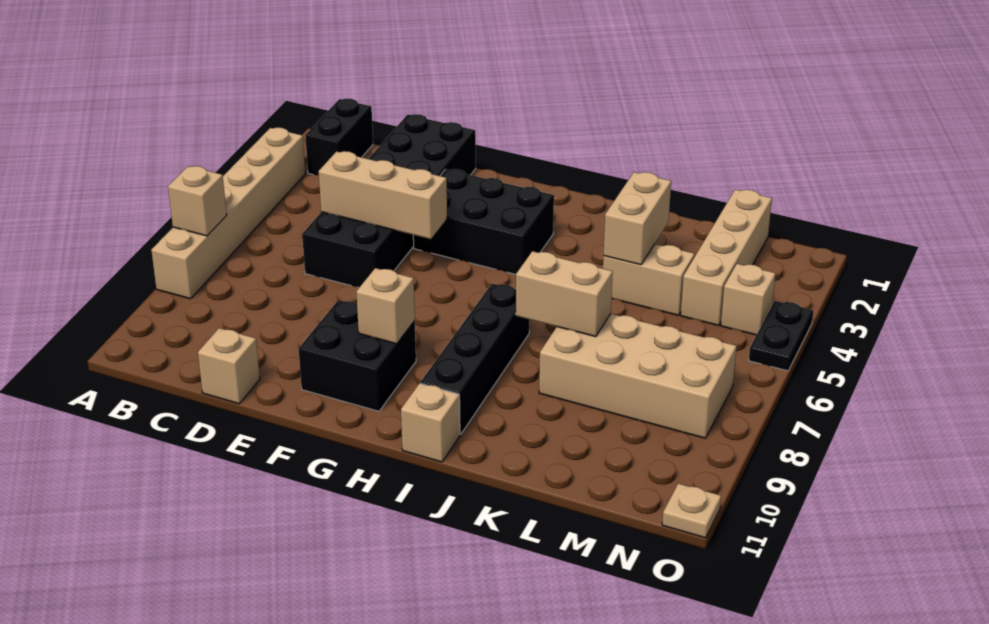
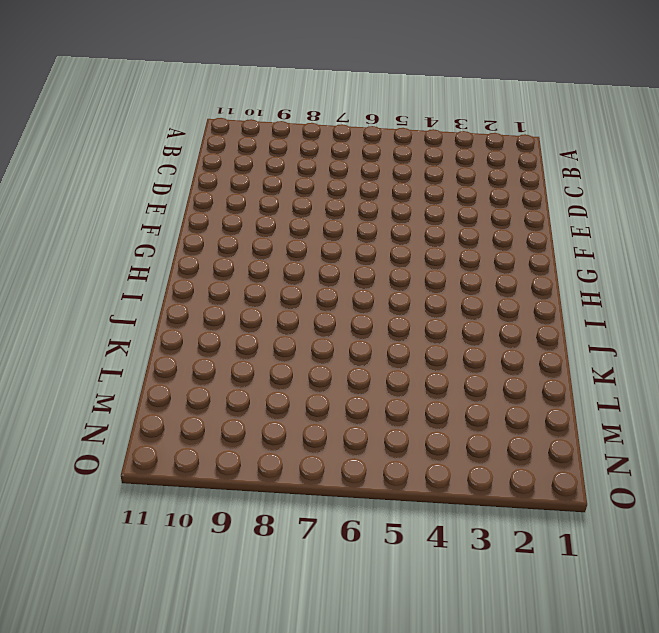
none -> tan brick A3:A8 level 1
none -> black brick B1:B2 level 1
none -> black brick D1:E6 level 1

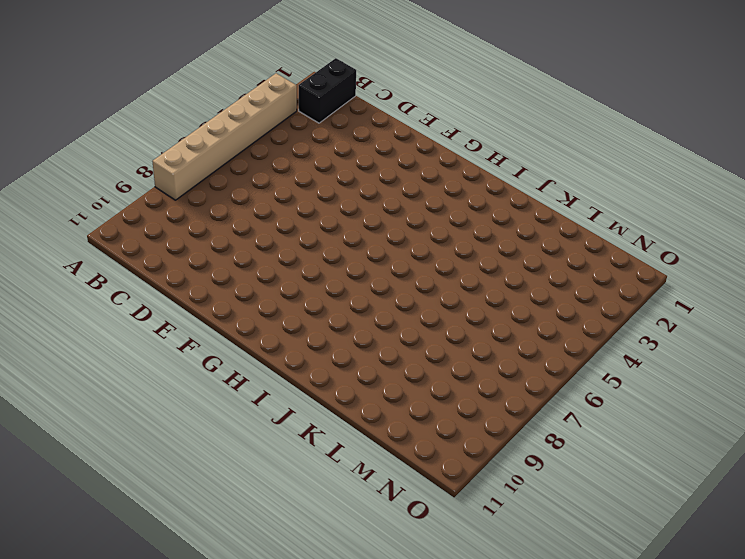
none -> black brick D1:E6 level 1
none -> tan brick D11 level 1
none -> black brick F3:H4 level 1

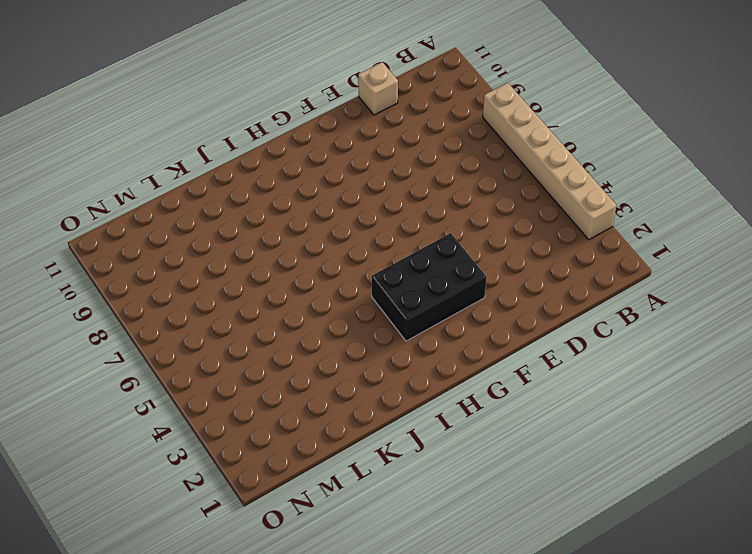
none -> black brick B1:B2 level 1
none -> black brick D1:E6 level 1
none -> black brick F9:G10 level 1

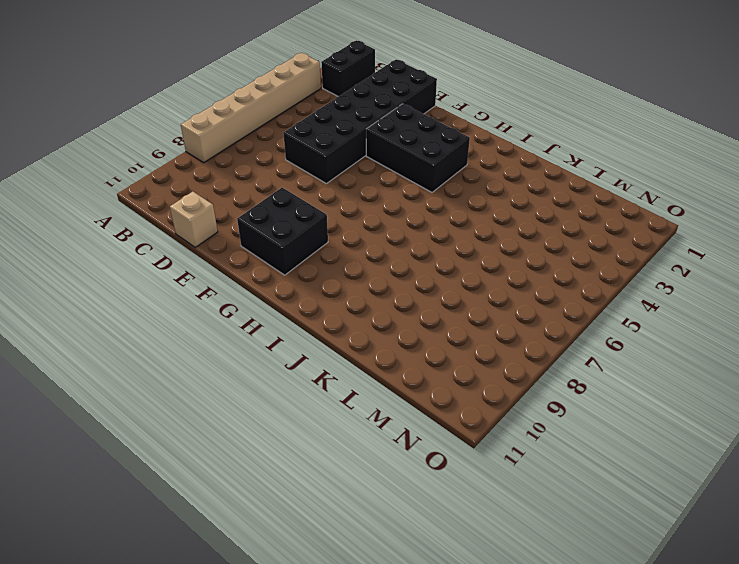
none -> black brick I7:I10 level 1
none -> tan brick I11 level 1
none -> tan brick K4:L4 level 1

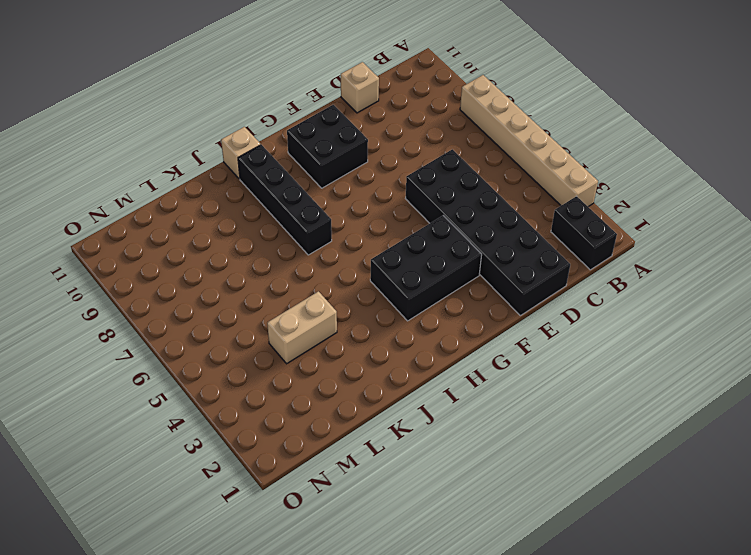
none -> tan brick K7:N8 level 1
none -> tan brick M1:M4 level 1
none -> tan brick N4 level 1

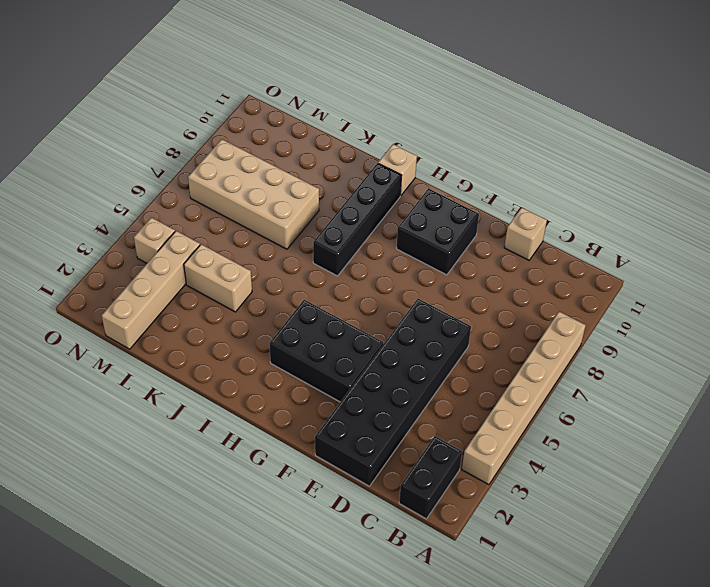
none -> black plate O4:O5 level 1
none -> tan plate O11 level 1
none -> tan brick A7 level 2

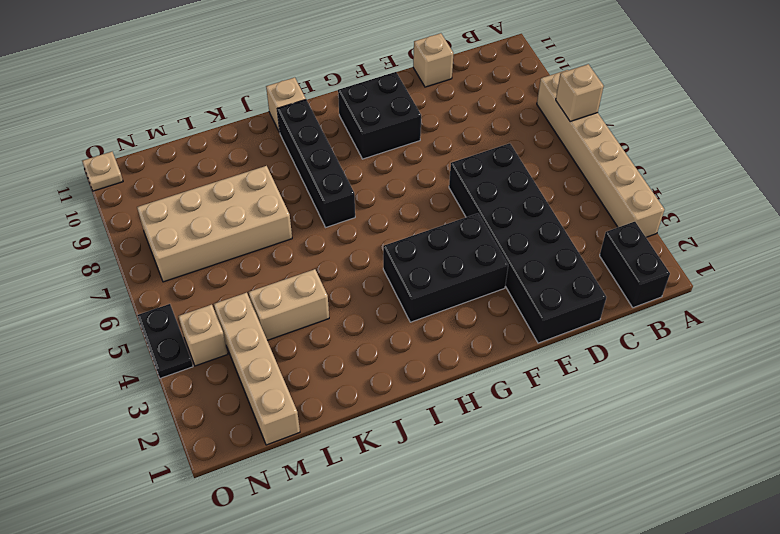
none -> tan brick D5:F5 level 2
none -> tan brick G9 level 2
none -> tan brick J7:K7 level 2

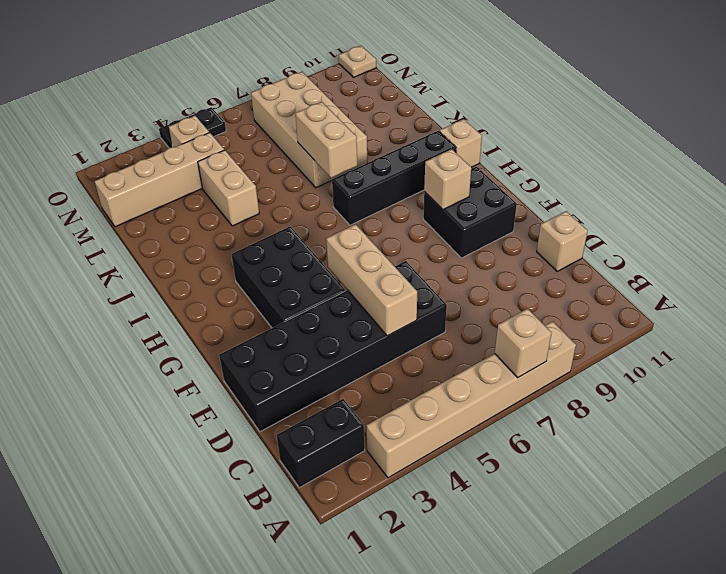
none -> tan brick K3:K4 level 2

